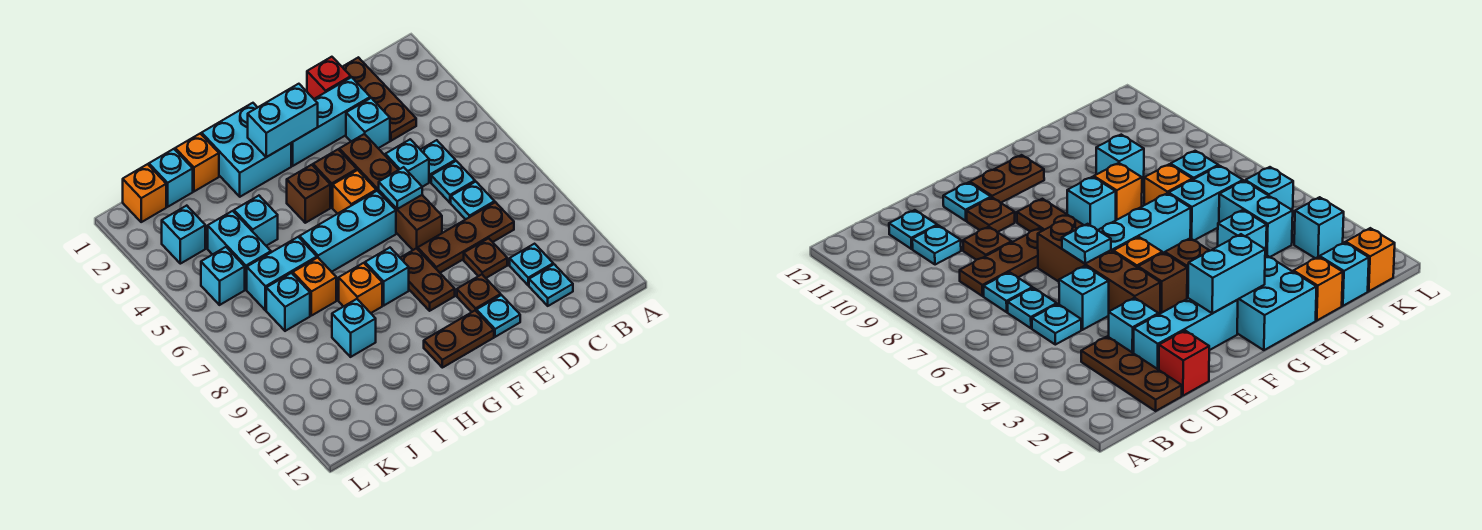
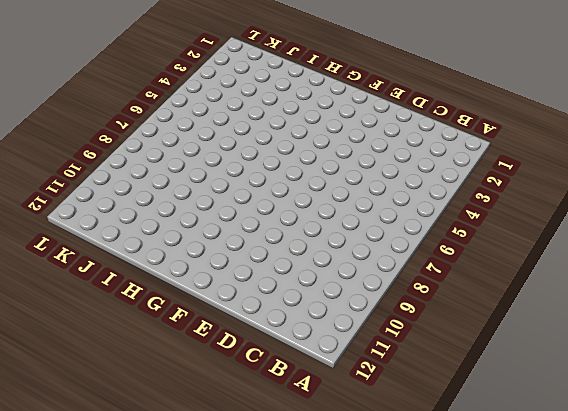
none -> brown plate C1:C3 level 1
none -> cyan plate C5 level 1
none -> cyan plate C6 level 1
none -> cyan plate C7 level 1

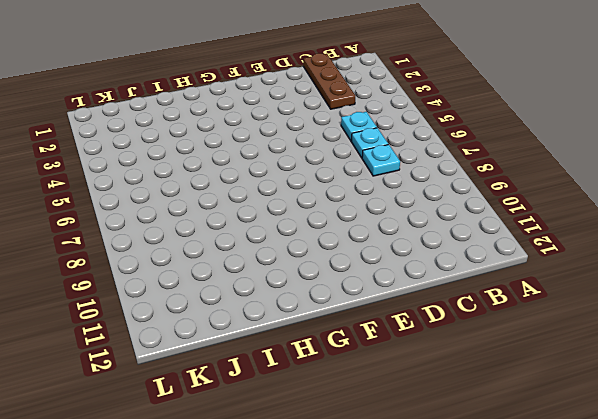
none -> brown plate C8:E8 level 1
none -> cyan plate C10 level 1
none -> cyan plate C11 level 1
none -> red brick D1 level 1

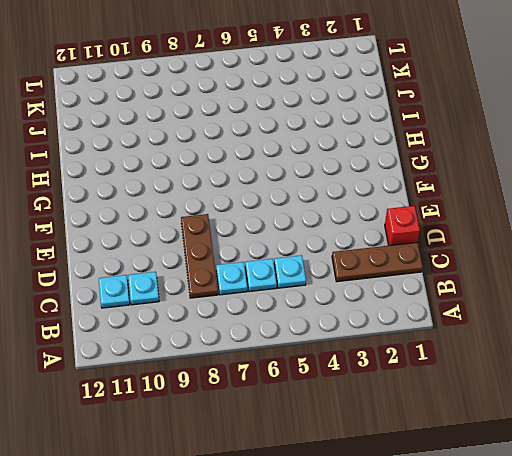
none -> cyan brick D2:F2 level 1
none -> cyan brick D3 level 1
none -> cyan brick D5 level 1
none -> brown plate D9 level 1

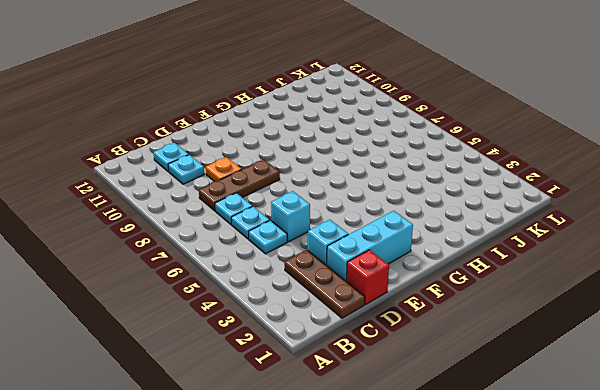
orange plate D9 level 1 -> brown plate D9 level 1
none -> brown brick E4:E7 level 1
none -> brown plate E10 level 1
none -> cyan plate E11 level 1
none -> brown brick F4 level 1

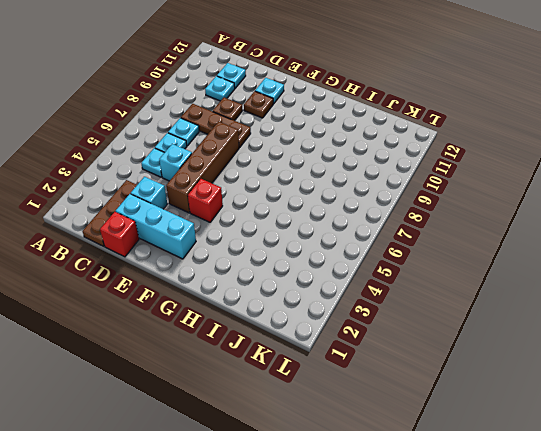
red brick F4 level 1 -> brown brick F4 level 1
none -> orange brick F5 level 1
none -> cyan brick F6:H6 level 1
none -> brown plate F8:F9 level 1
none -> brown plate F11:G11 level 1

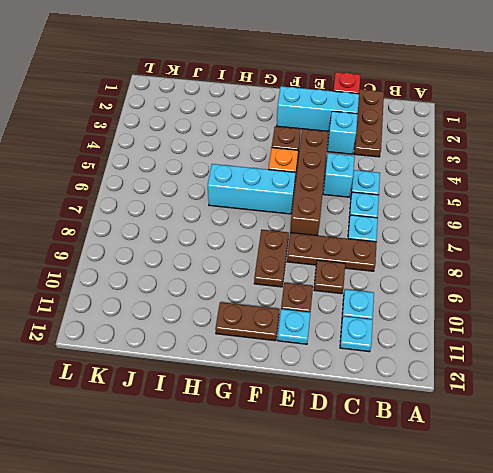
none -> cyan brick G1:H2 level 1
none -> brown brick G4 level 1
none -> cyan brick G8 level 1
none -> orange brick H8 level 1

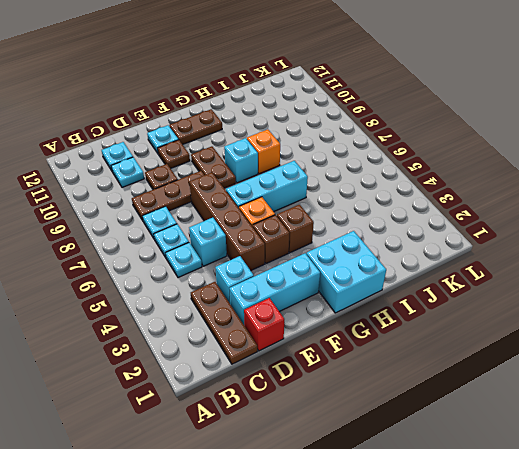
none -> orange brick I1 level 1
none -> cyan brick I4 level 1
none -> cyan brick I6:J6 level 1
none -> orange brick I7 level 1

